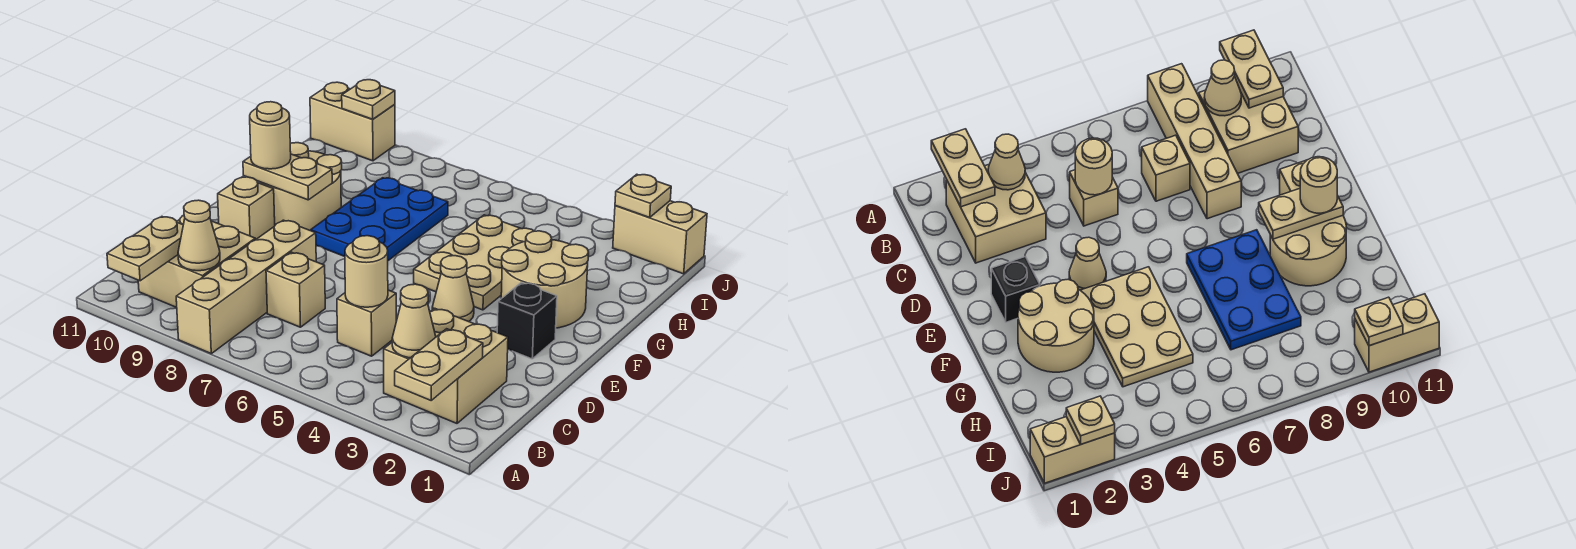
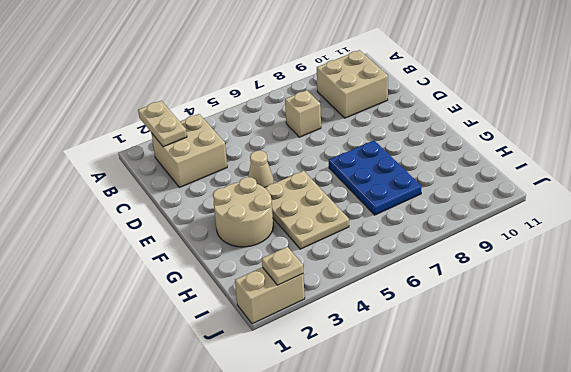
none -> tan brick A8:D8 level 1
none -> tan brick C5 level 1
none -> black brick E2 level 1

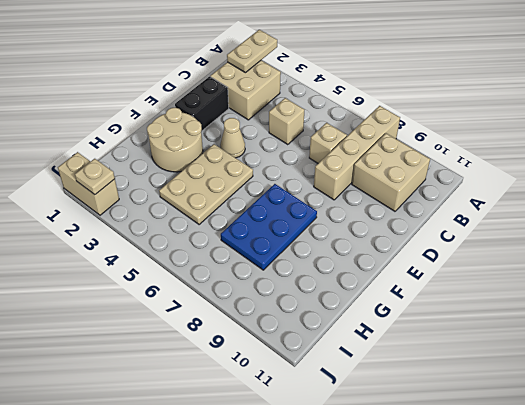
black brick D2:E2 level 1 -> black brick E2 level 1
none -> tan brick E10 level 1
none -> tan round brick F9:G10 level 1
none -> tan brick J10:J11 level 1

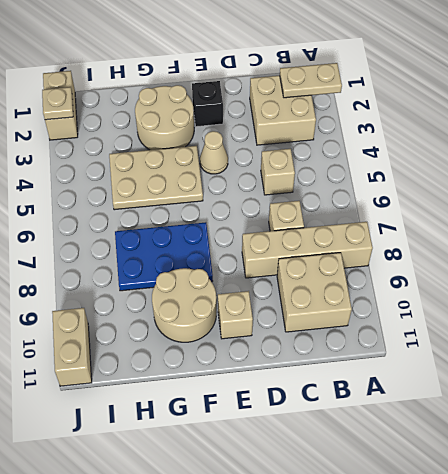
none -> tan plate A10:B10 level 2
none -> tan cone B3 level 2
none -> tan cone B9 level 2

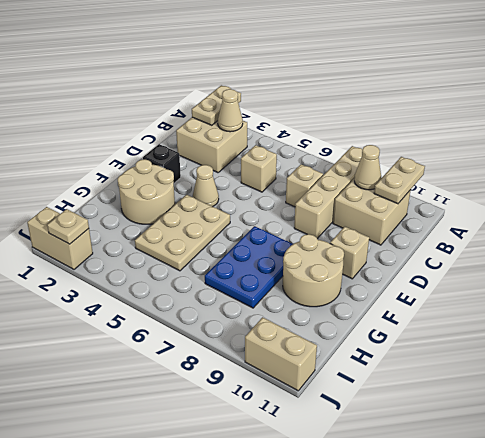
none -> tan round brick C5 level 2
none -> tan plate F9:F10 level 2
none -> tan plate J10 level 2

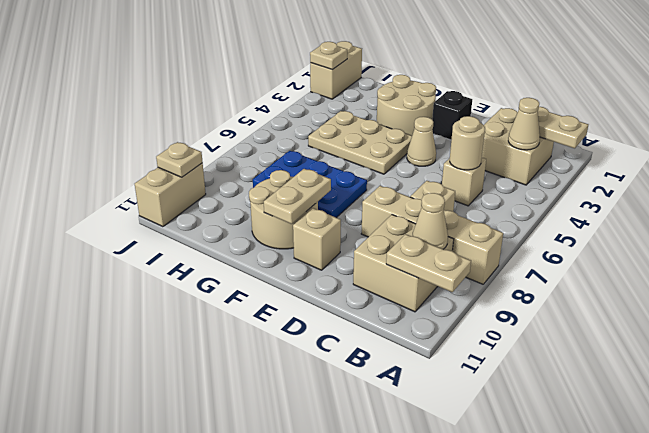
none -> tan round brick F10 level 3

